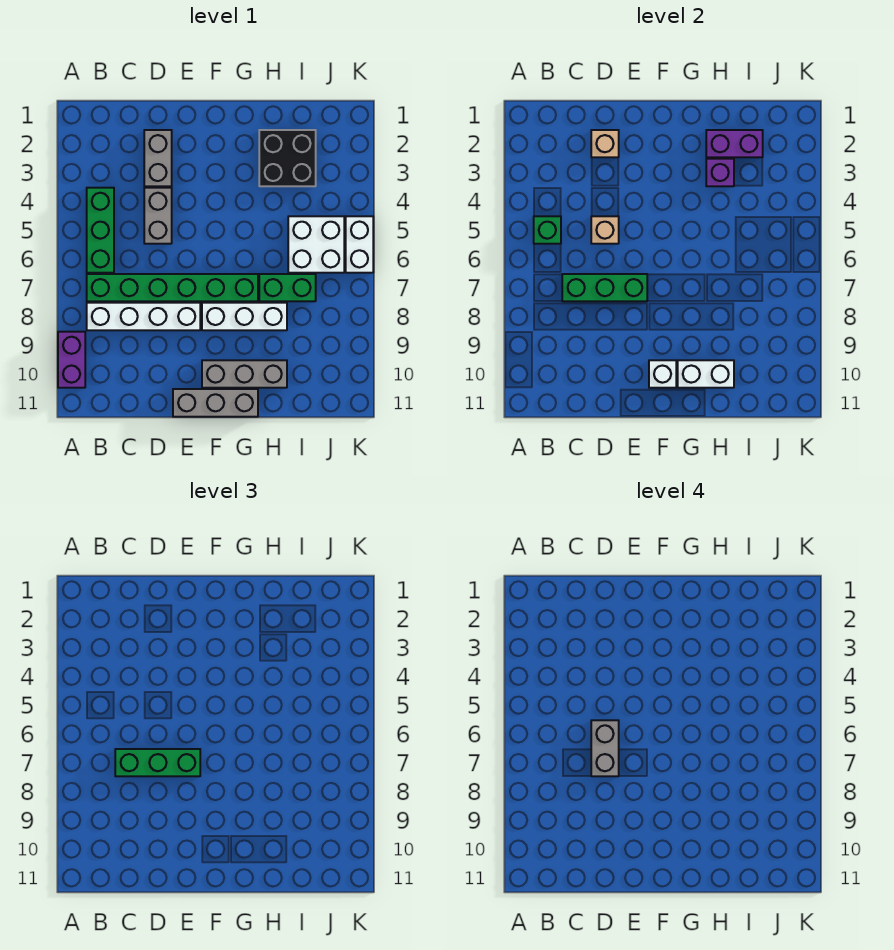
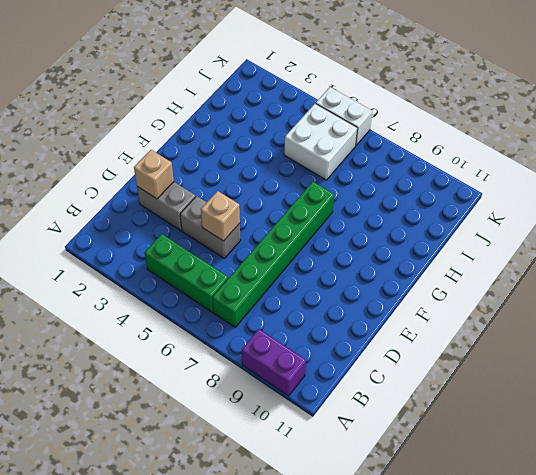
none -> white brick B8:E8 level 1
none -> grey brick E11:G11 level 1
none -> white brick F8:H8 level 1

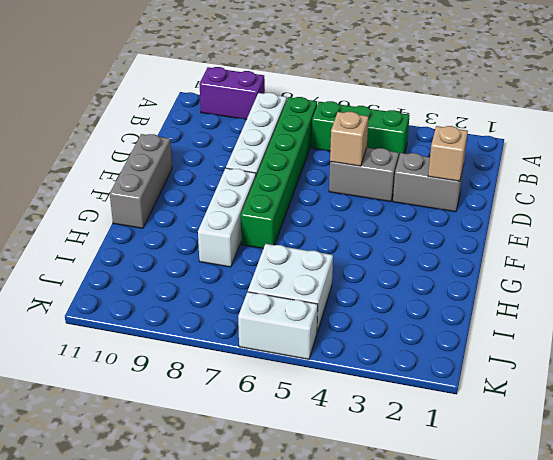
none -> grey brick F10:H10 level 1
none -> black brick H2:I3 level 1
none -> green brick H7:I7 level 1

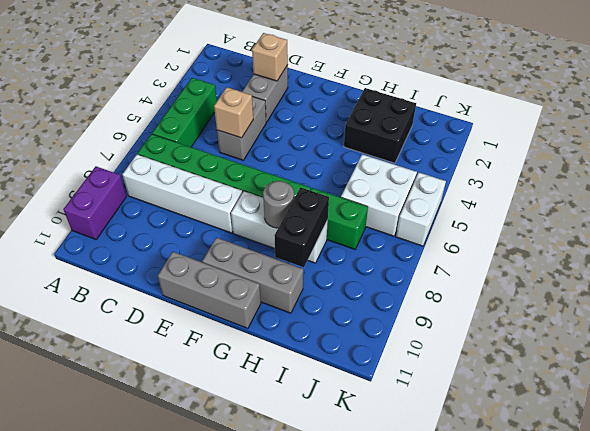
grey round brick G8 level 2 -> none
black brick H8:H9 level 2 -> none
none -> green brick B5 level 2
none -> green brick C7:E7 level 2
none -> white brick F10 level 2

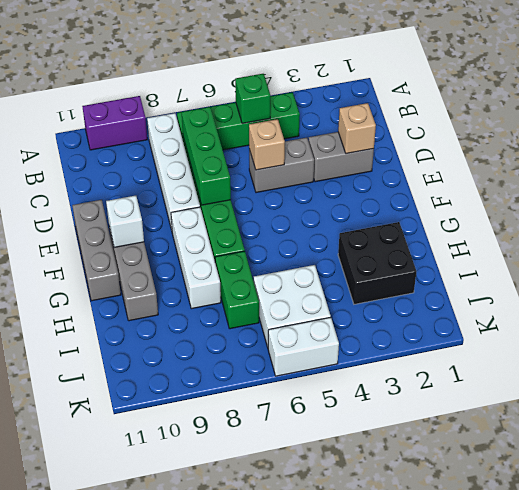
none -> white brick G10:H10 level 2
none -> purple brick H2:I2 level 2
none -> purple brick H3 level 2

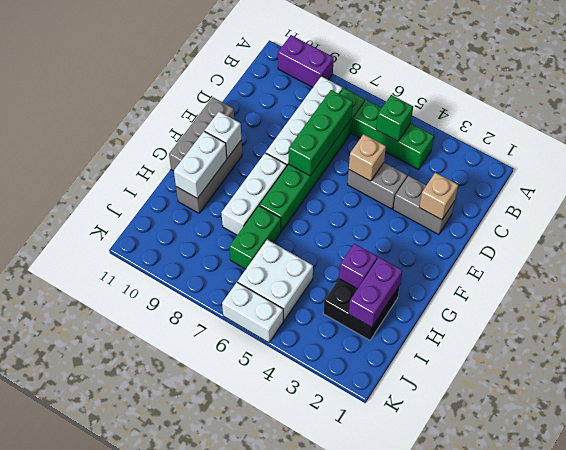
none -> green brick C7:E7 level 3
none -> grey brick D6:D7 level 4

